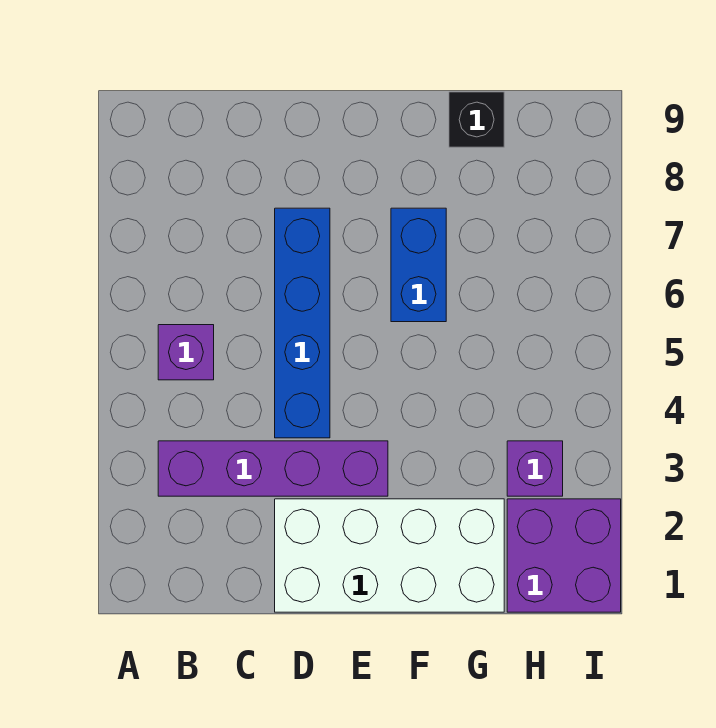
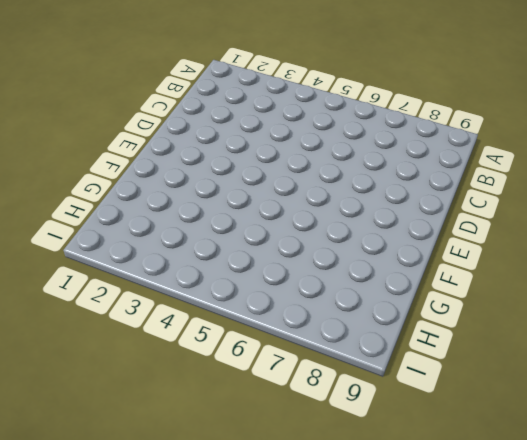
none -> purple brick B3:E3 level 1
none -> purple brick B5 level 1

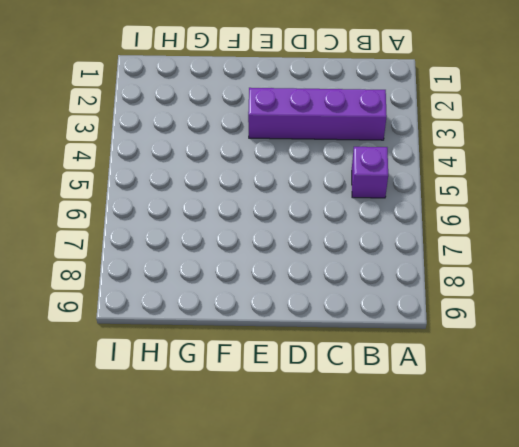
none -> white brick D1:G2 level 1
none -> blue brick D4:D7 level 1

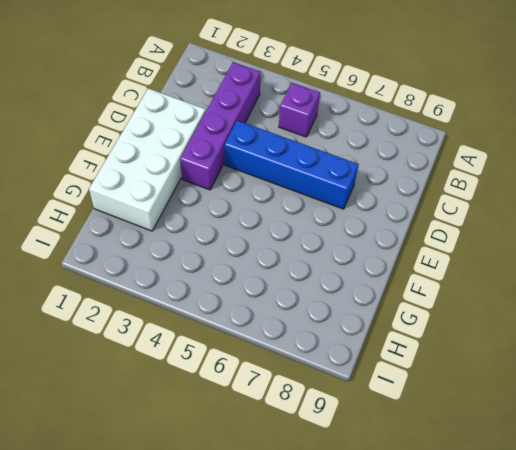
none -> blue brick F6:F7 level 1
none -> black brick G9 level 1

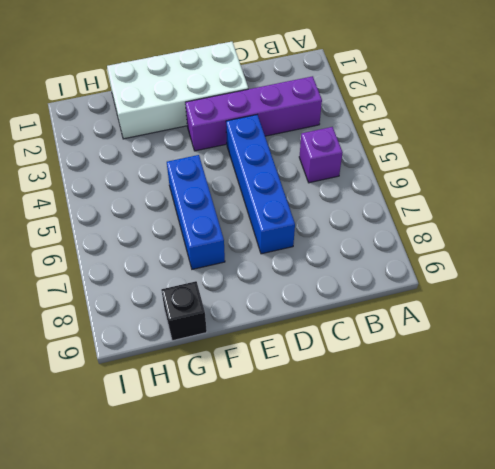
blue brick F5:F7 level 1 -> blue brick F6:F7 level 1
none -> purple brick H1:I2 level 1
none -> purple brick H3 level 1

